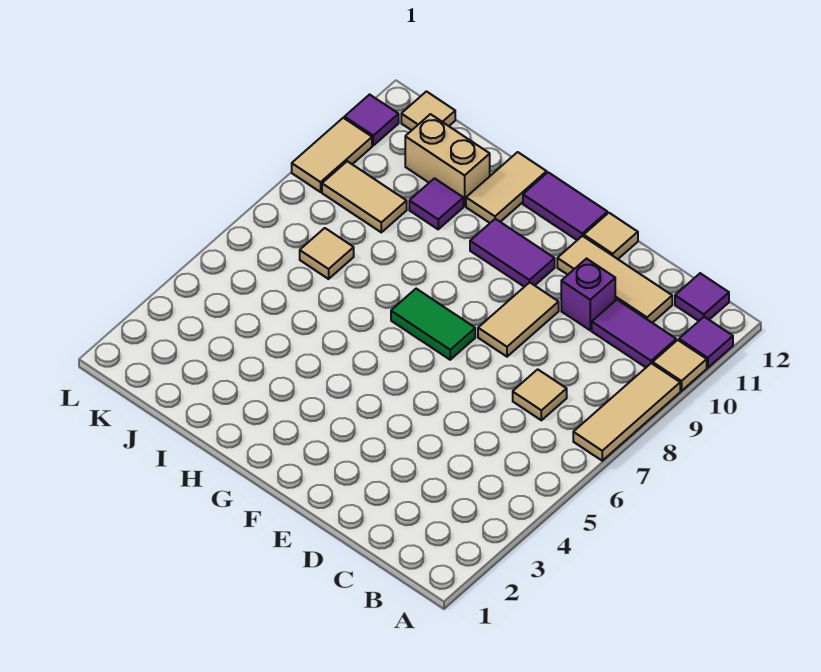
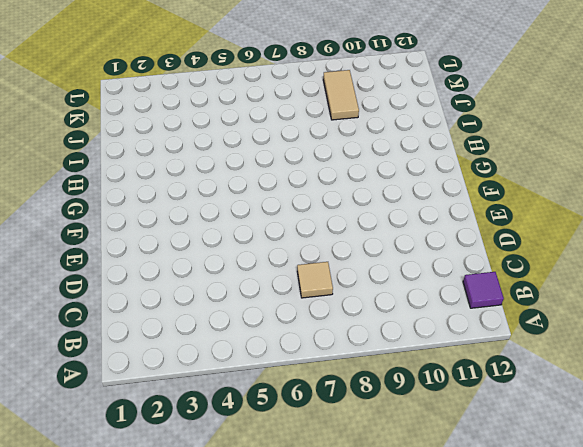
none -> tan tile A7:A9 level 1
none -> tan tile A10 level 1
none -> purple tile A11 level 1

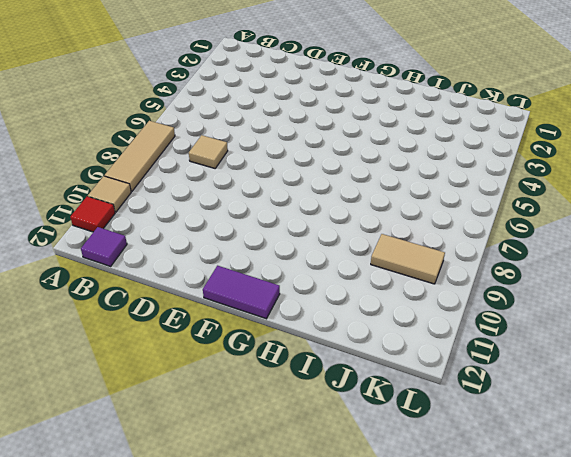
red tile A11 level 1 -> purple tile A11 level 1
none -> purple tile B10:C10 level 1
none -> tan tile C11:E11 level 1
none -> purple brick D10 level 1

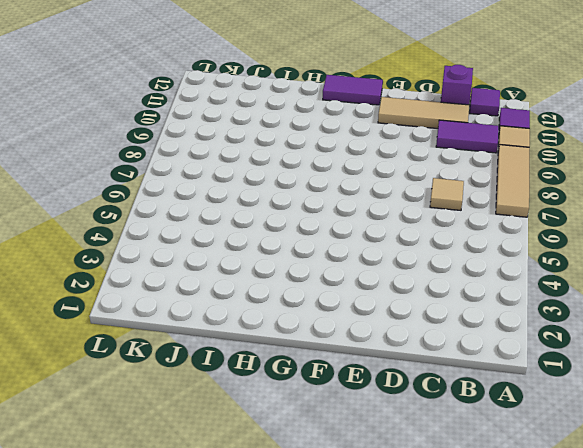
purple brick C12 level 1 -> purple brick D10 level 1
none -> tan tile E8:E9 level 1
none -> tan tile E12 level 1
none -> green tile F7:G7 level 1

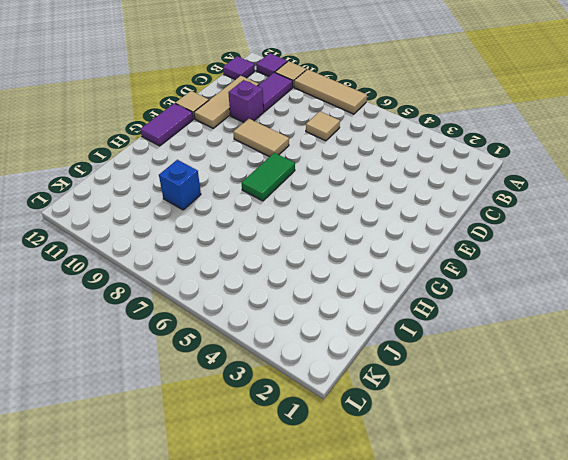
blue brick I9 level 1 -> none
none -> purple tile F10:G10 level 1
none -> tan tile H11:H12 level 1
none -> purple tile I10 level 1

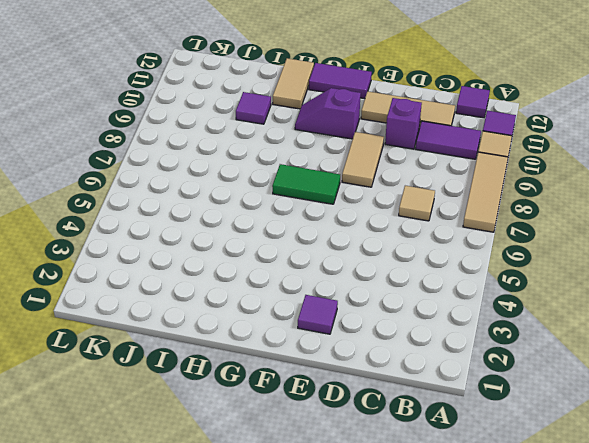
purple tile E2 level 1 -> purple tile L11 level 1
purple slope F10:G10 level 1 top F -> purple tile F10:G10 level 1
none -> tan tile E12 level 1
none -> tan brick I11:J11 level 1
none -> tan tile J7 level 1

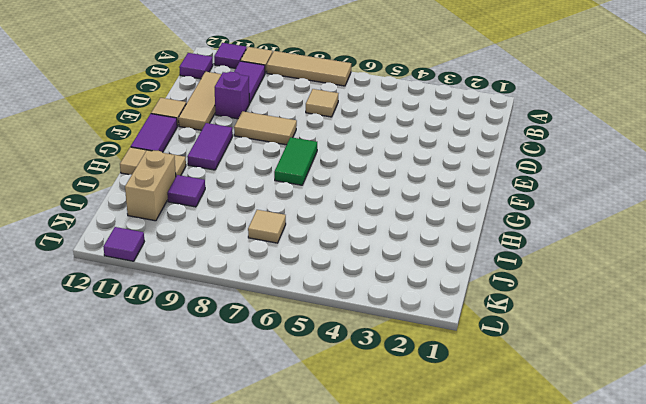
none -> tan tile J9:K9 level 1
none -> tan tile K12 level 1
none -> tan tile L9:L10 level 1

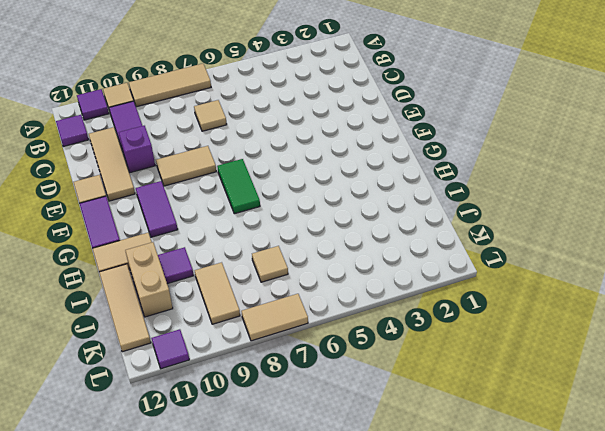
tan tile I12:K12 level 1 -> tan tile K12 level 1
tan tile L7:L8 level 1 -> tan tile L9:L10 level 1

